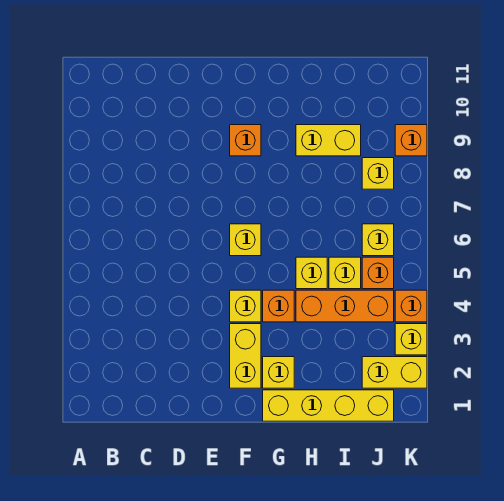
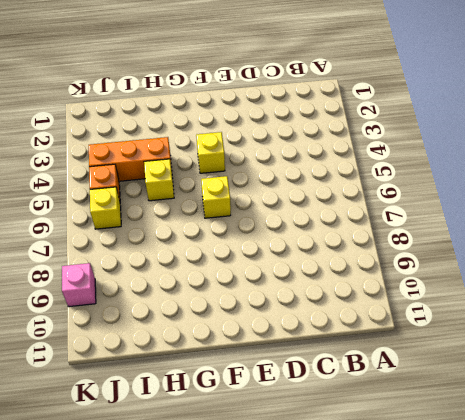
pink brick K9 level 1 -> orange brick K9 level 1
none -> yellow brick F2:F3 level 1
none -> orange brick F9 level 1
none -> yellow brick G1:J1 level 1

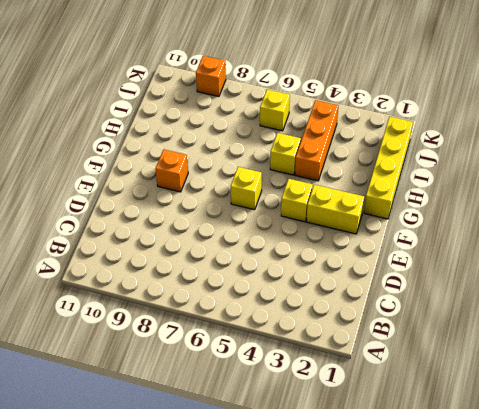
none -> yellow brick G2 level 1
none -> orange brick G4 level 1
none -> yellow brick H9:I9 level 1

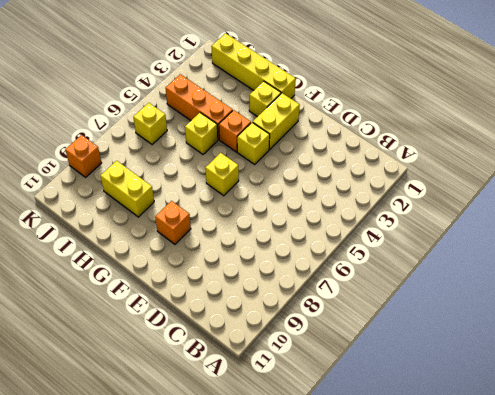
none -> yellow brick I5 level 1
none -> yellow brick J2:K2 level 1
none -> orange brick J5 level 1

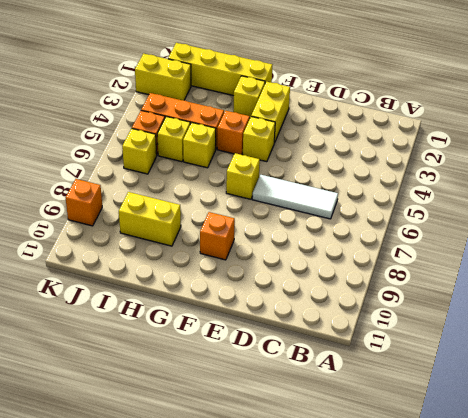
white tile C6:E6 level 1 -> none
none -> yellow brick J8 level 1
none -> yellow brick K3 level 1
none -> orange brick K4 level 1

